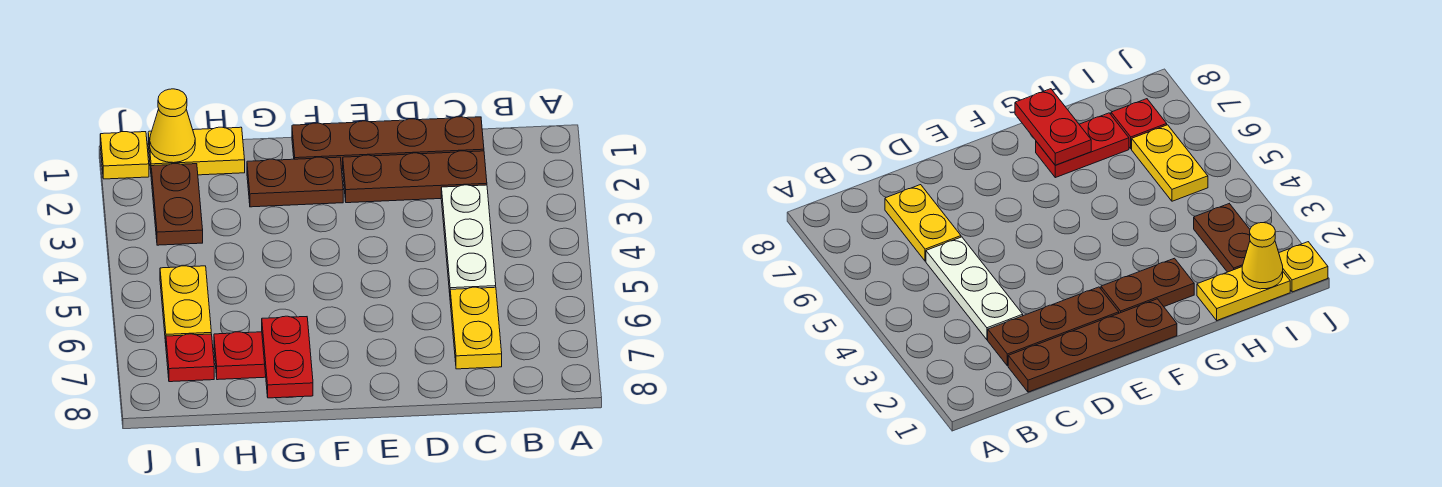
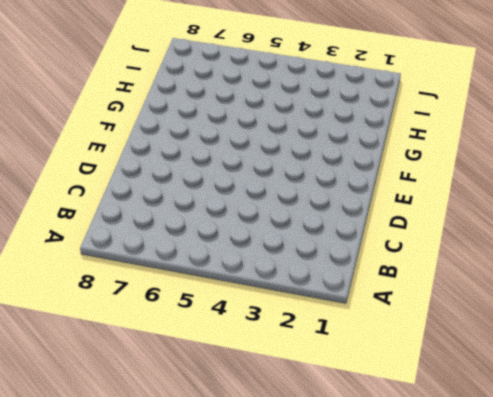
none -> brown plate C1:F1 level 1
none -> brown plate C2:E2 level 1
none -> white plate C3:C5 level 1

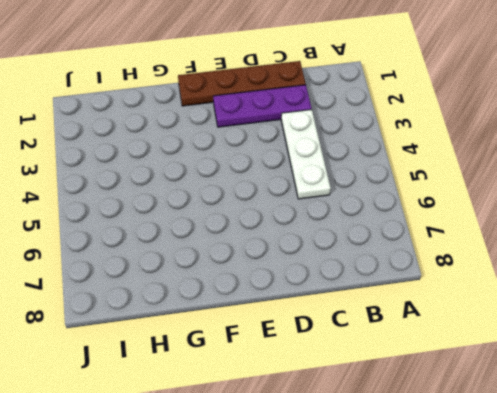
purple plate C2:E2 level 1 -> brown plate C2:E2 level 1
none -> yellow plate C6:C7 level 1
none -> brown plate F2:G2 level 1
none -> red plate G7:H7 level 1

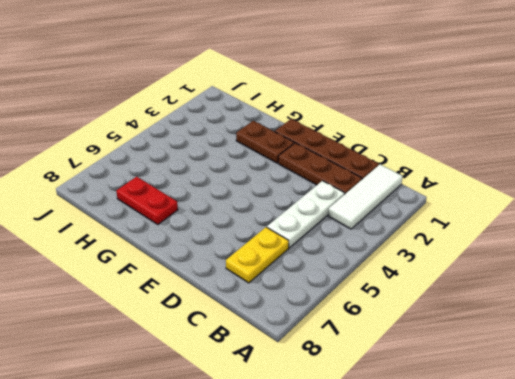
white tile B1:B3 level 1 -> none
none -> yellow plate H1:I1 level 1
none -> brown plate I2:I3 level 1
none -> yellow plate I5:I6 level 1

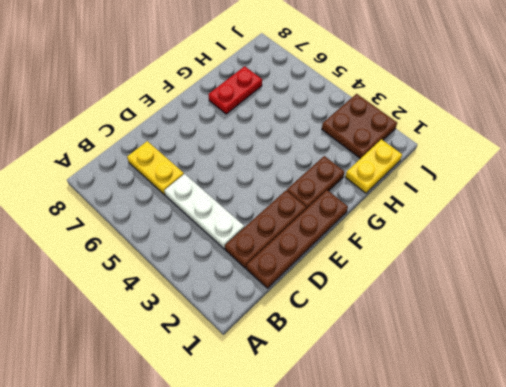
brown plate I2:J3 level 1 -> brown plate I2:I3 level 1
none -> yellow plate I5:I6 level 1
none -> red plate I7 level 1
none -> yellow plate J1 level 1

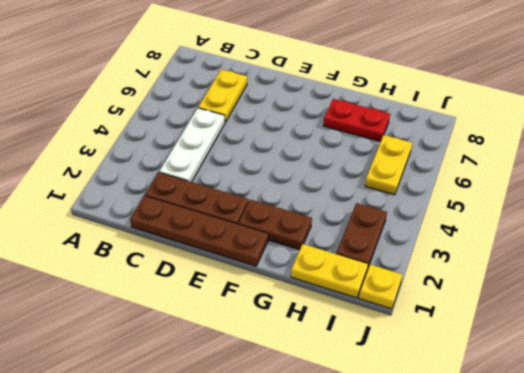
none -> red plate I7 level 1
none -> red plate G7:G8 level 2
none -> yellow cone I1 level 2

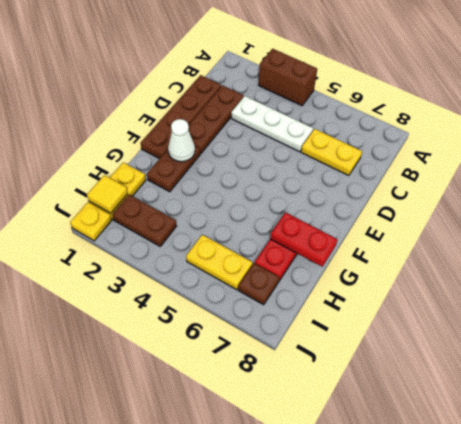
brown brick A3:A4 level 1 -> none
white cone F2 level 2 -> none
yellow tile I1 level 2 -> yellow cone I1 level 2
brown plate I7 level 1 -> red plate I7 level 1

